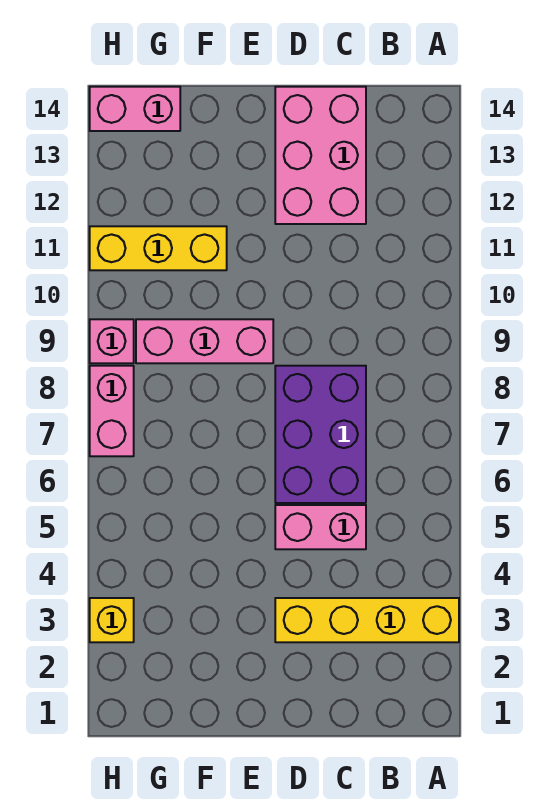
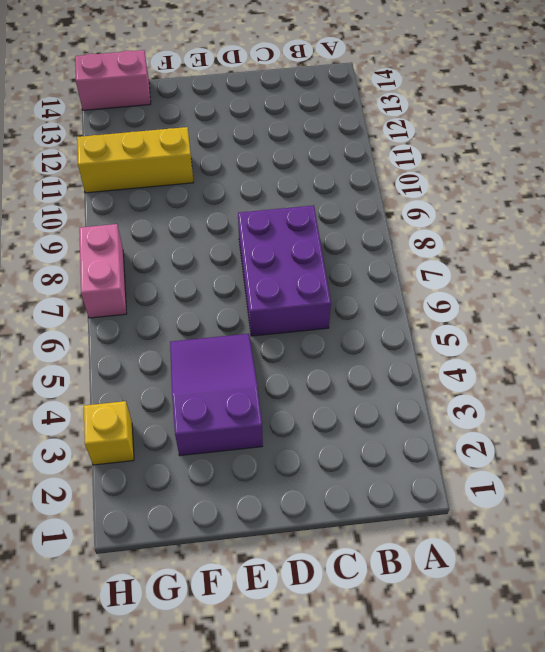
purple slope E3:F5 level 1 top 3 -> none
none -> yellow brick A3:D3 level 1
none -> pink brick C5:D5 level 1

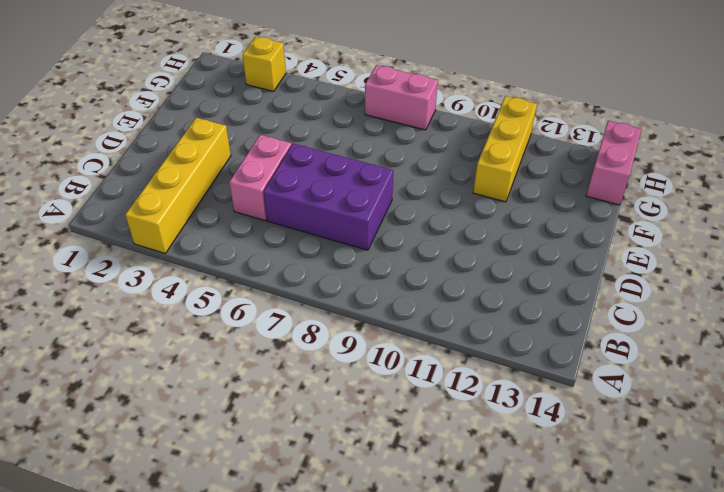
none -> pink brick C12:D14 level 1
none -> pink brick E9:G9 level 1

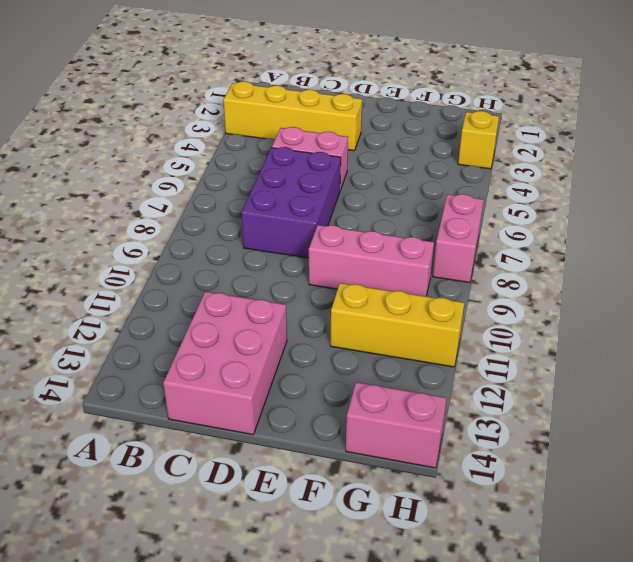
none -> pink brick H9 level 1

